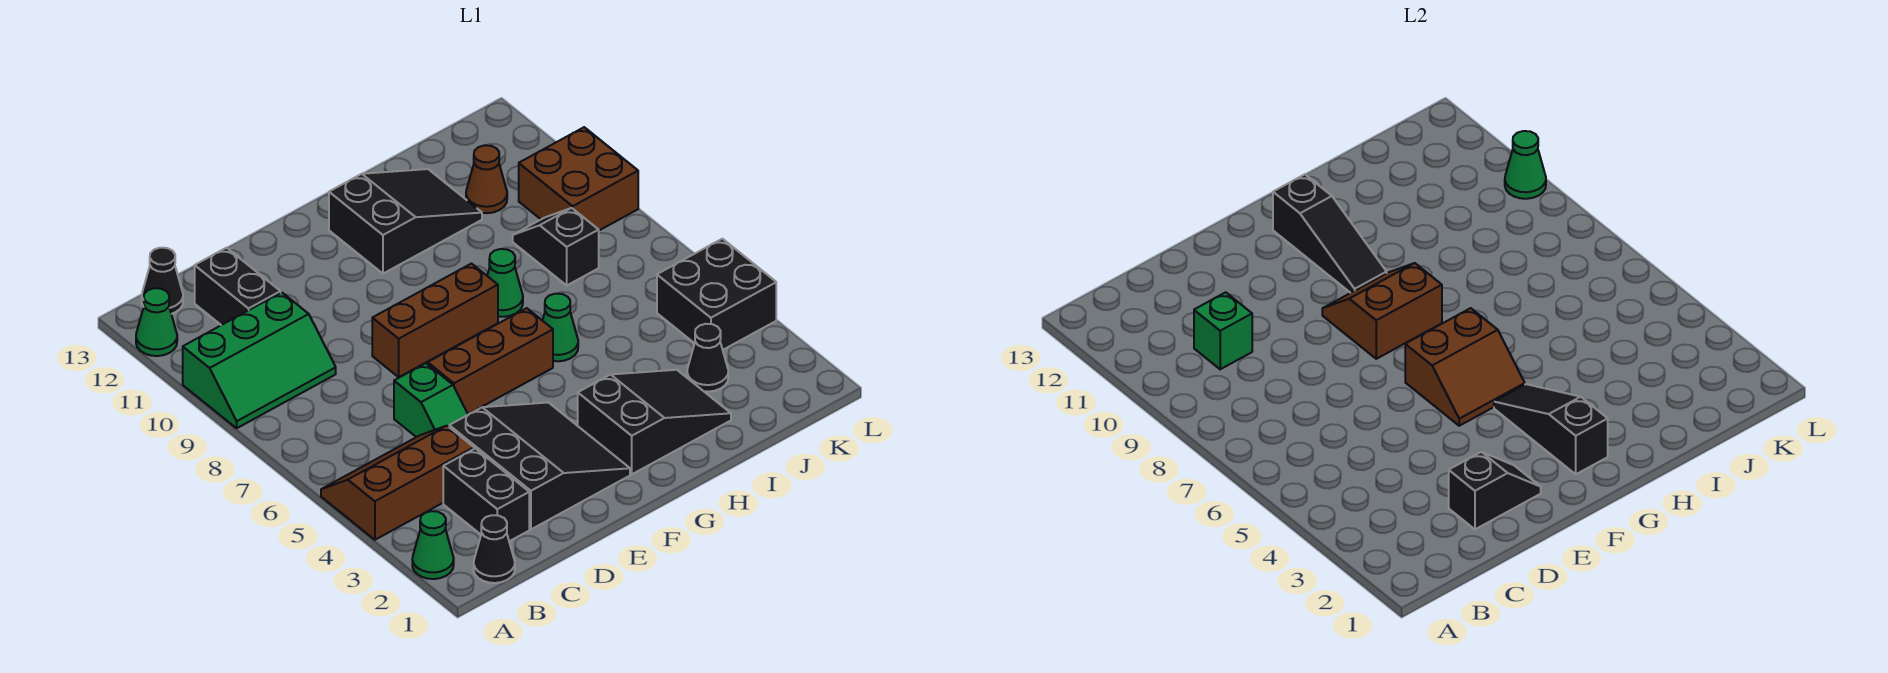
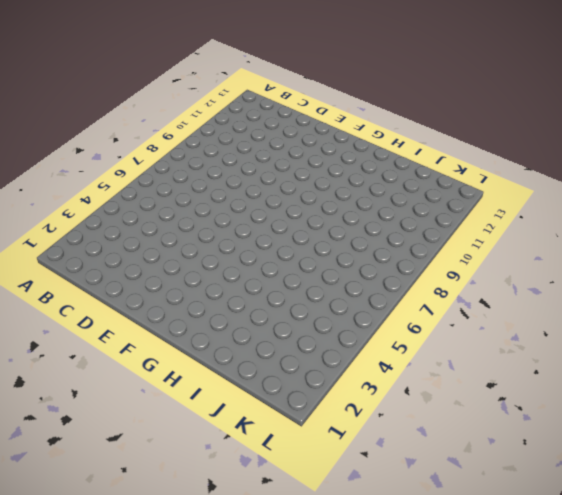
none -> green cone A2 level 1
none -> brown slope A4:C5 level 1 top 4
none -> green slope A9:C10 level 1 top 10

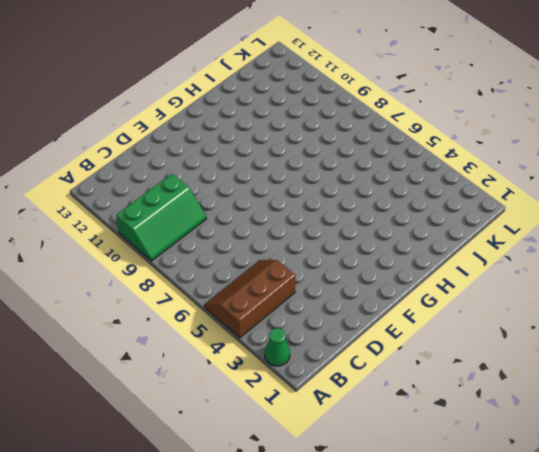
none -> green cone A12 level 1
none -> black cone B1 level 1
none -> black cone B13 level 1

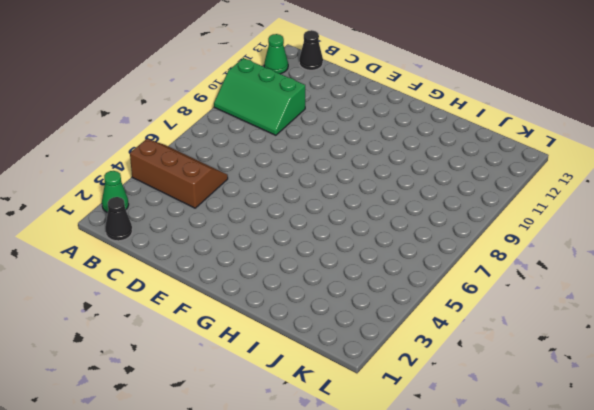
none -> black brick C2:C3 level 1
none -> black brick C11:C12 level 1
none -> black slope D2:F4 level 1 top D

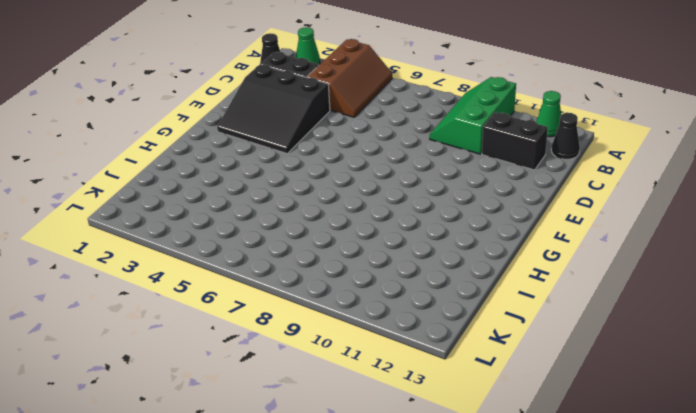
none -> green slope D5:D6 level 1 top 6
none -> brown brick E6:G6 level 1
none -> brown brick E8:G8 level 1

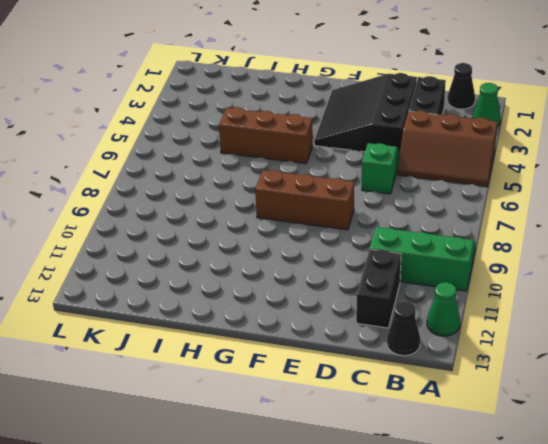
brown brick G5:I5 level 1 -> brown brick E6:G6 level 1
none -> black slope G2:I3 level 1 top G
none -> black slope G11:I12 level 1 top G
none -> green cone H6 level 1

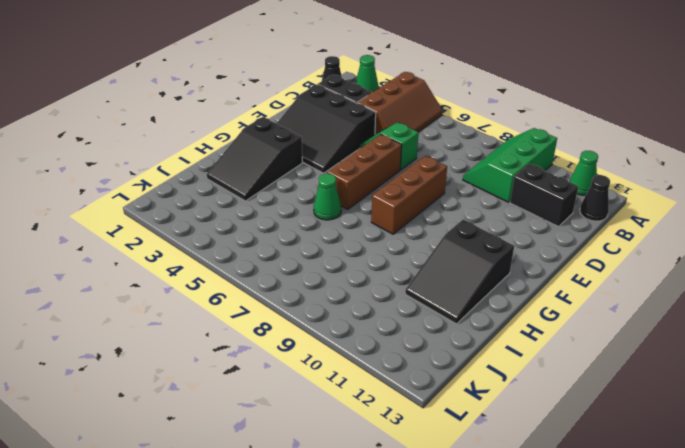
none -> green cone H8 level 1
none -> black cone J3 level 1
none -> black slope J8:J9 level 1 top 8

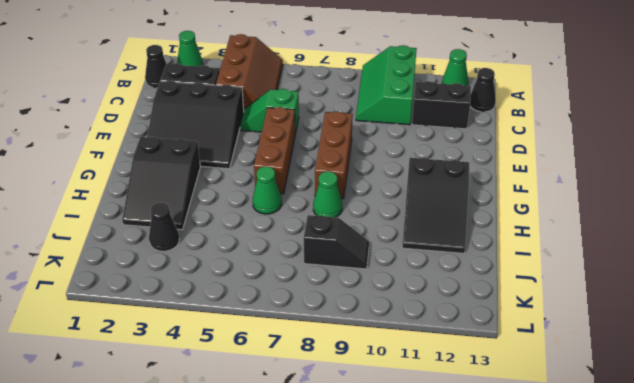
none -> brown cone J11 level 1
none -> black brick K4:L5 level 1
none -> brown brick K9:L10 level 1

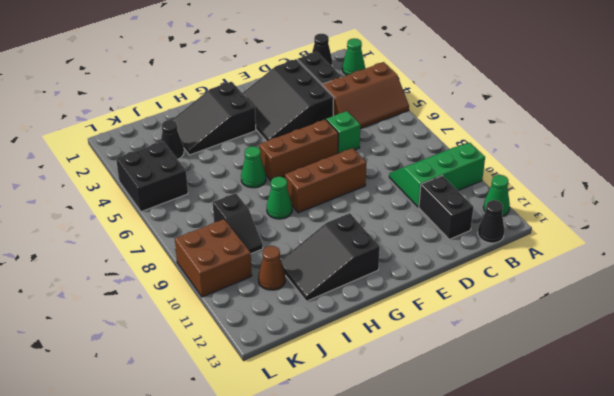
none -> green brick C10 level 2
none -> black slope D2:E2 level 2 top D
none -> brown slope F5:G6 level 2 top 6

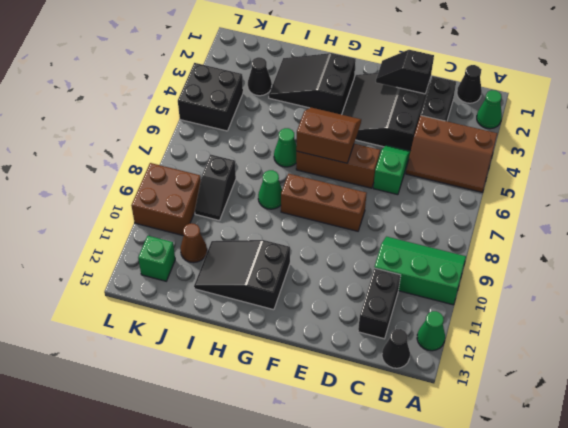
green brick K12 level 1 -> green brick C10 level 2
none -> brown slope F8:G9 level 2 top 8
none -> black slope G2:G4 level 2 top 2
none -> black slope G10:G12 level 2 top 12

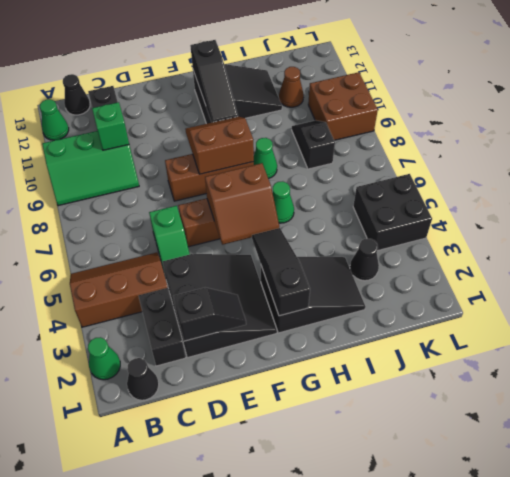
none -> green cone L10 level 2

